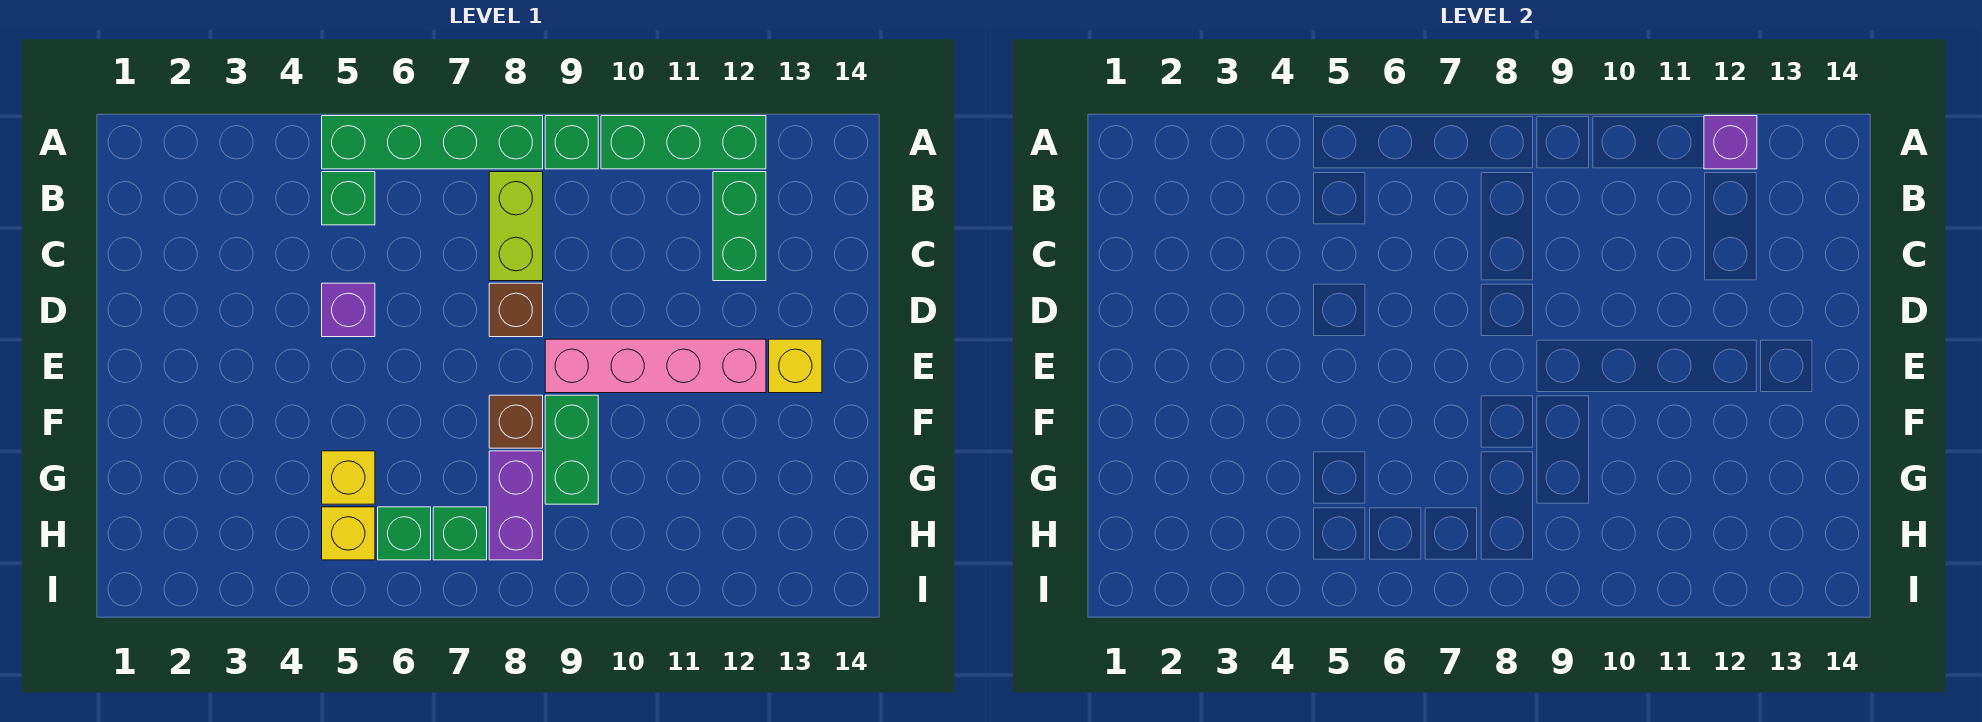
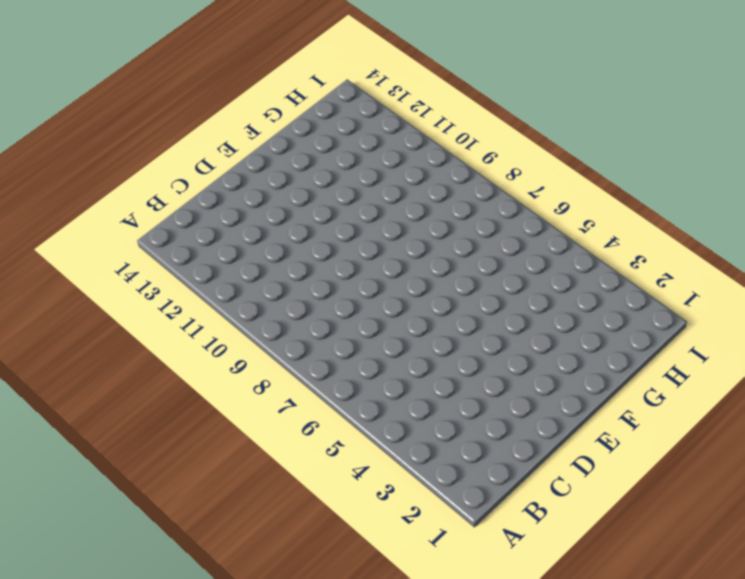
none -> green brick A5:A8 level 1
none -> green brick A9 level 1
none -> green brick A10:A12 level 1

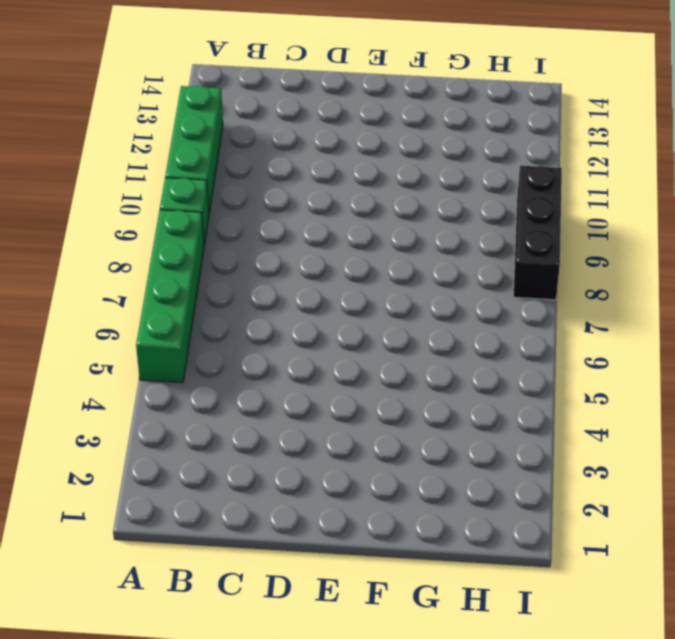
black brick I8:I10 level 1 -> none
none -> green brick B5 level 1
none -> lime brick B8:C8 level 1
none -> green brick B12:C12 level 1

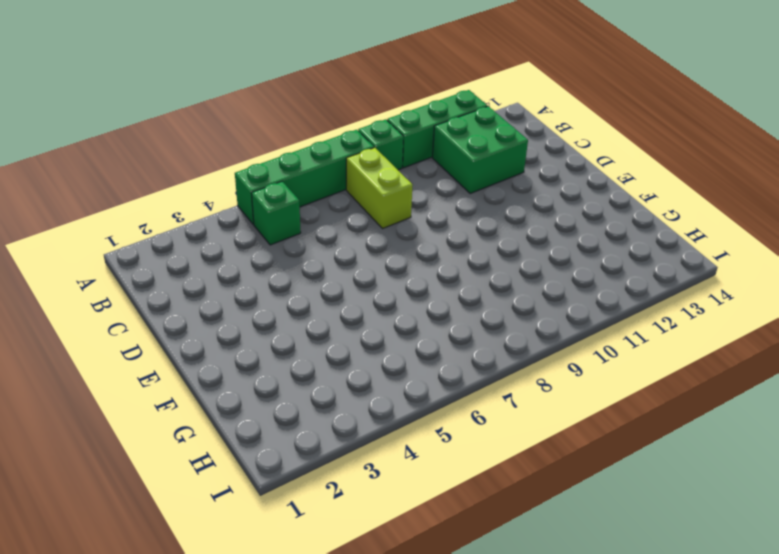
green brick B11:C12 level 1 -> green brick B12:C12 level 1
none -> purple brick D5 level 1
none -> brown brick D8 level 1
none -> pink brick E9:E12 level 1

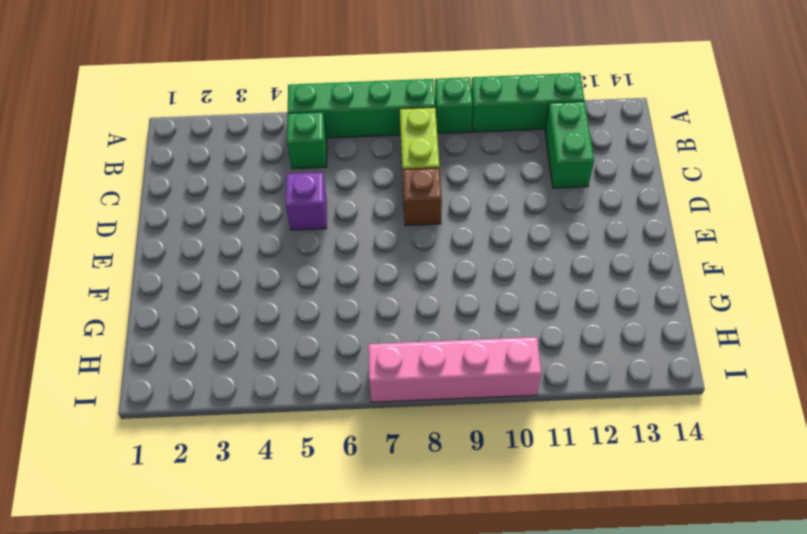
pink brick I7:I10 level 1 -> pink brick E9:E12 level 1
none -> yellow brick E13 level 1
none -> brown brick F8 level 1
none -> green brick F9:G9 level 1

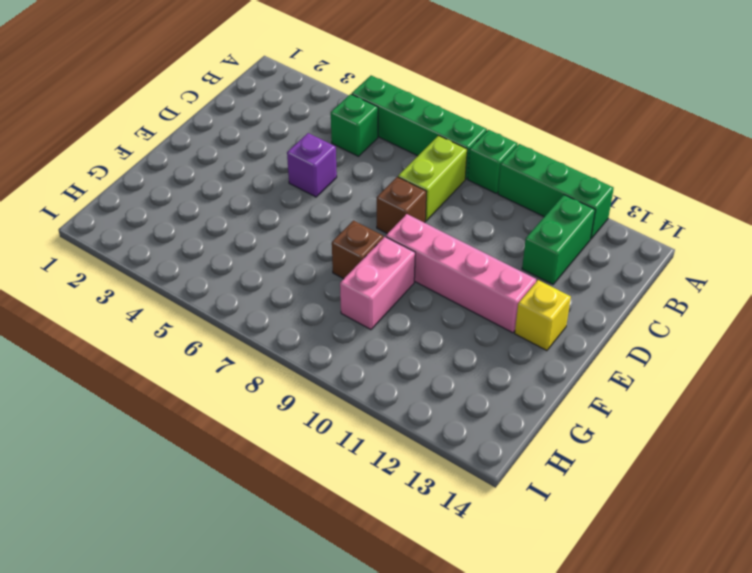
pink brick F9:G9 level 1 -> green brick F9:G9 level 1
none -> yellow brick G5 level 1
none -> purple brick G8:H8 level 1
none -> yellow brick H5 level 1

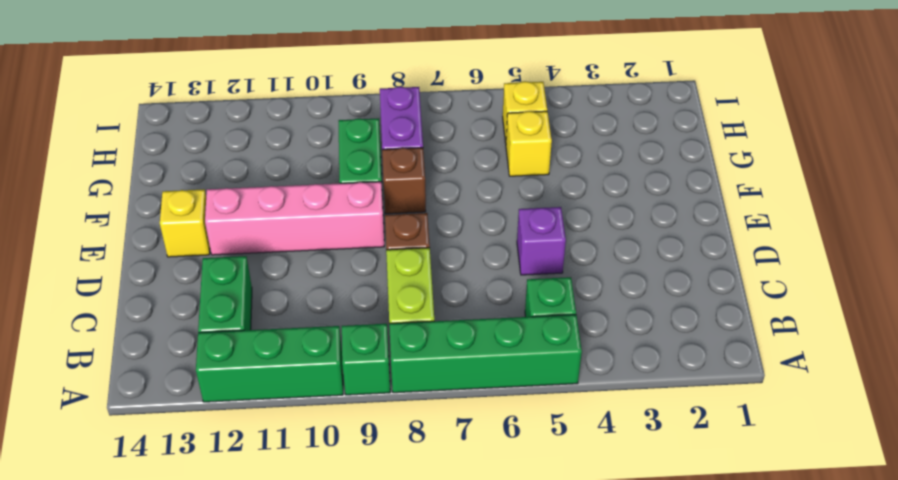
none -> green brick H6 level 1
none -> green brick H7 level 1
none -> purple brick A12 level 2

